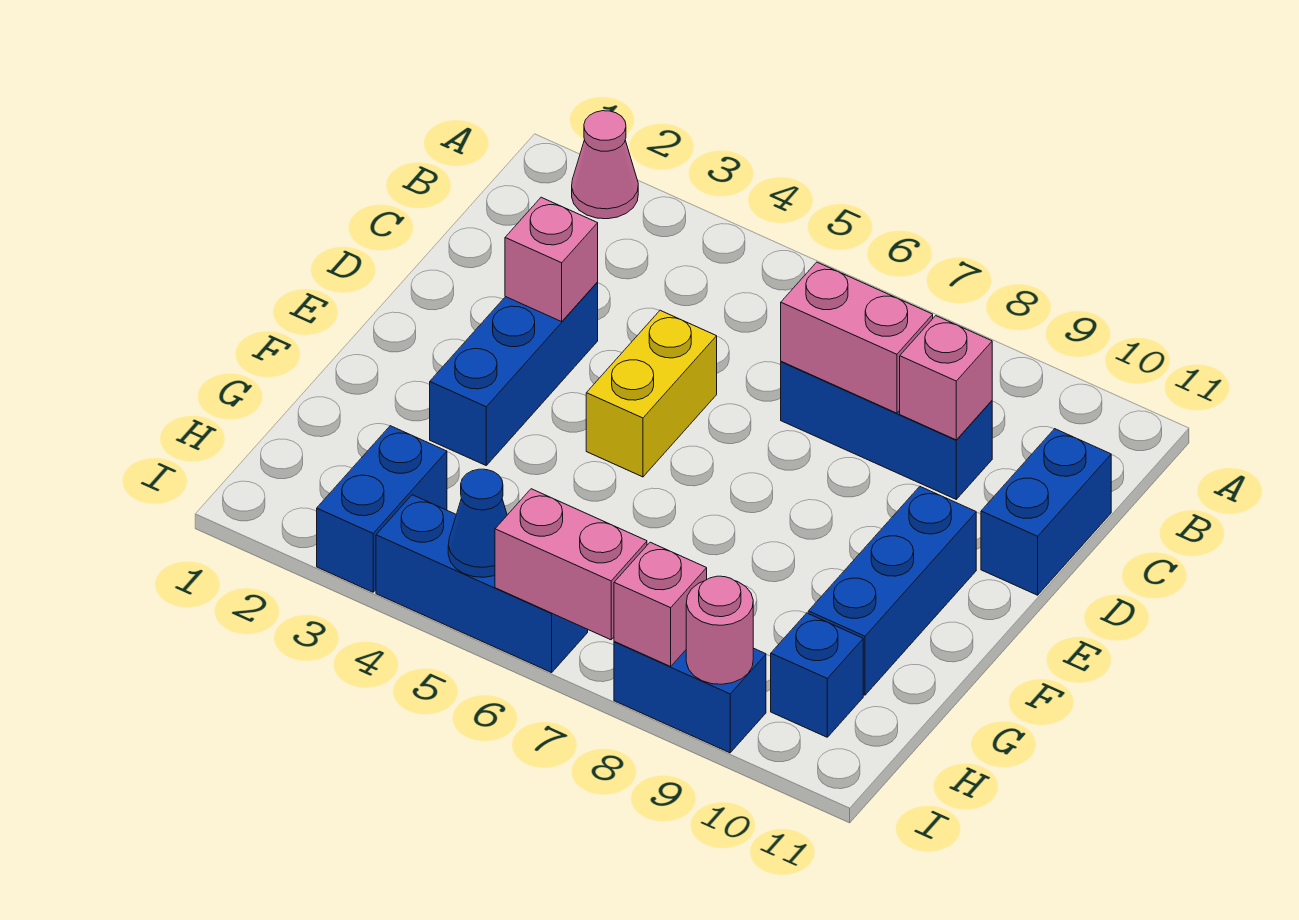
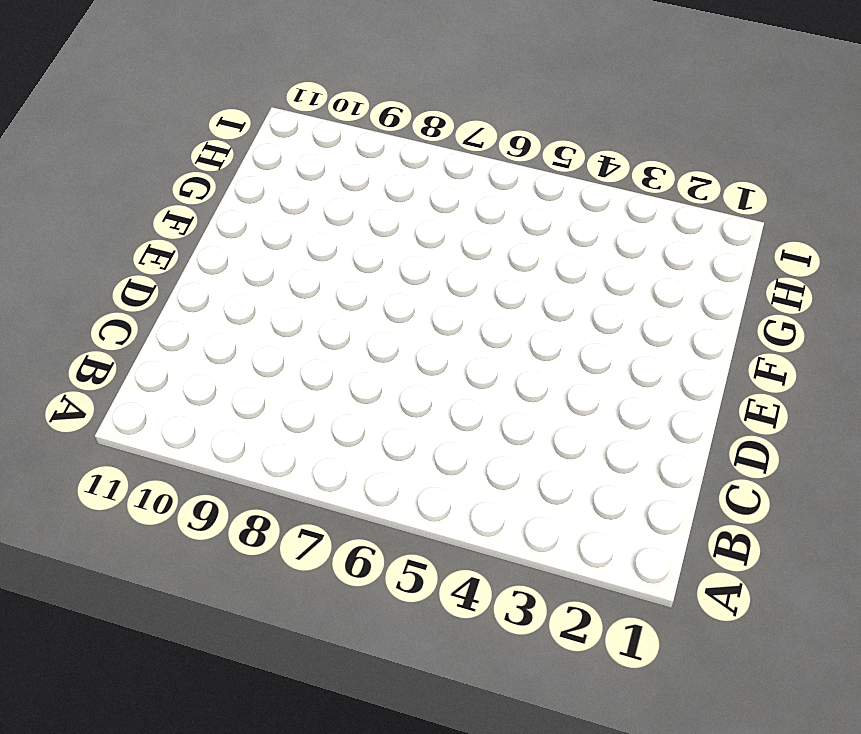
none -> pink cone A2 level 1
none -> blue brick C7:C9 level 1
none -> blue brick C11:D11 level 1

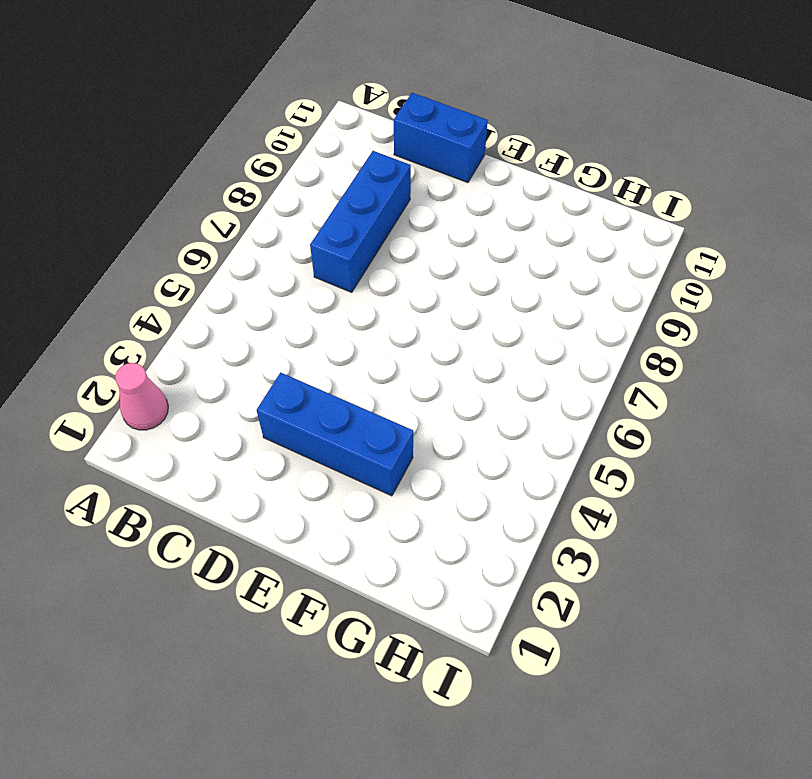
none -> yellow brick D5:E5 level 1
none -> blue brick E10:G10 level 1
none -> blue brick H3:I3 level 1

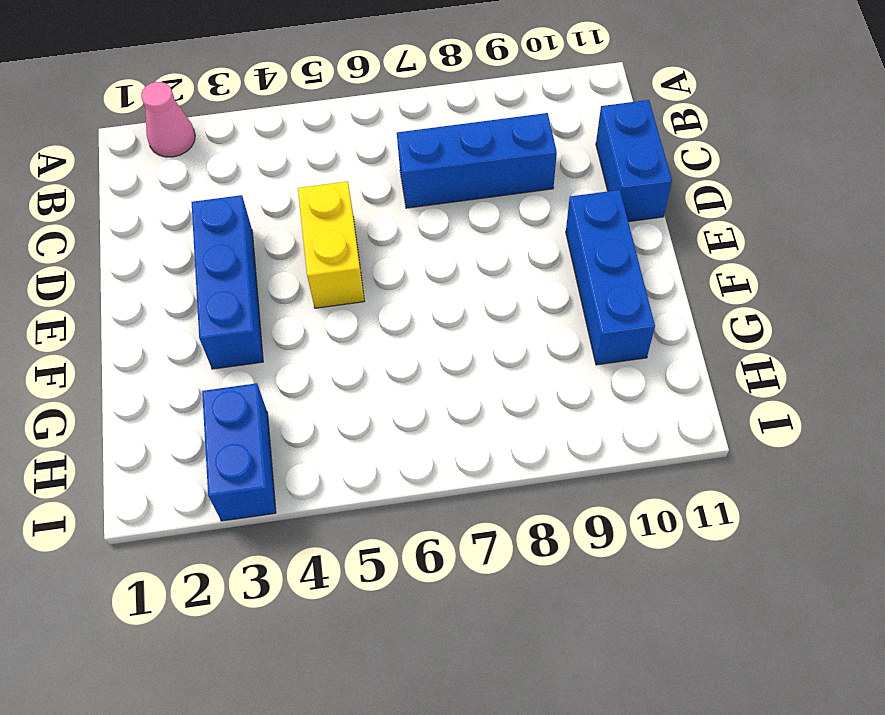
none -> blue brick H10 level 1
none -> blue brick I4:I6 level 1
none -> blue brick I8:I9 level 1

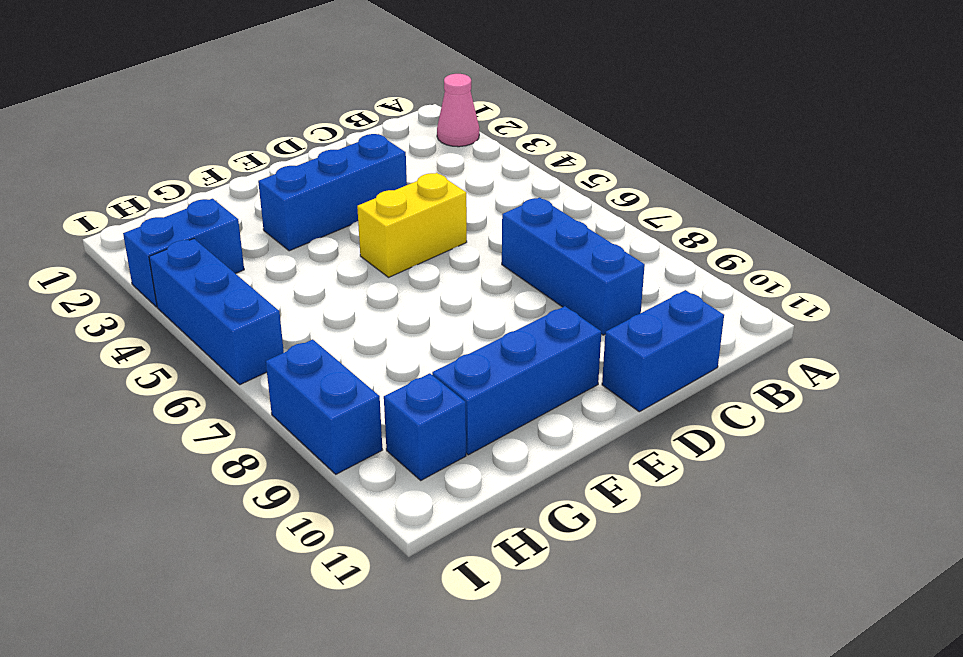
none -> pink brick C7:C8 level 2
none -> pink brick C9 level 2
none -> pink brick D3 level 2

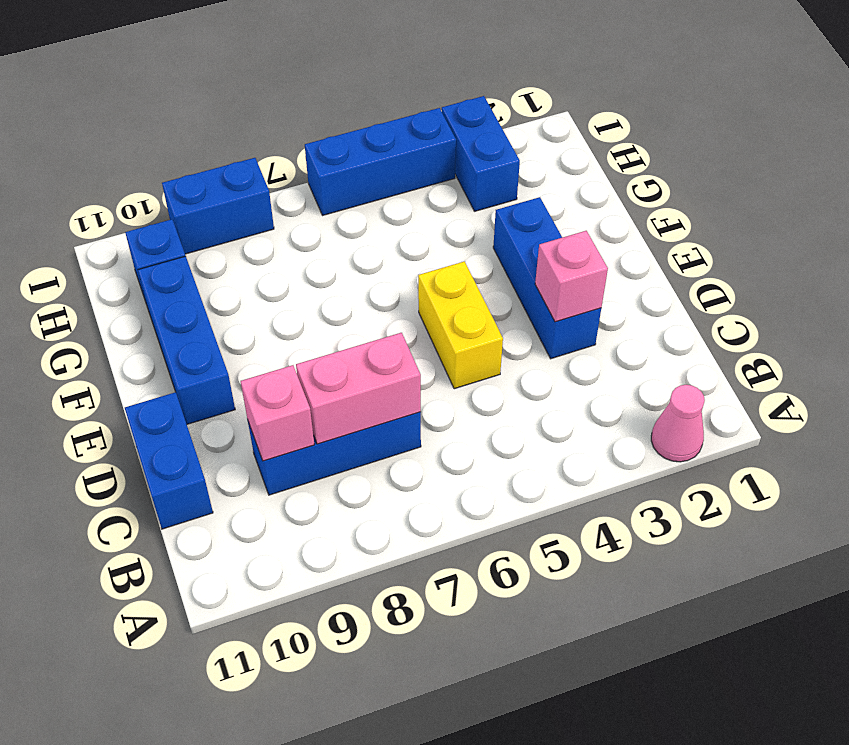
none -> blue cone I5 level 2
none -> pink brick I6:I7 level 2
none -> pink brick I8 level 2

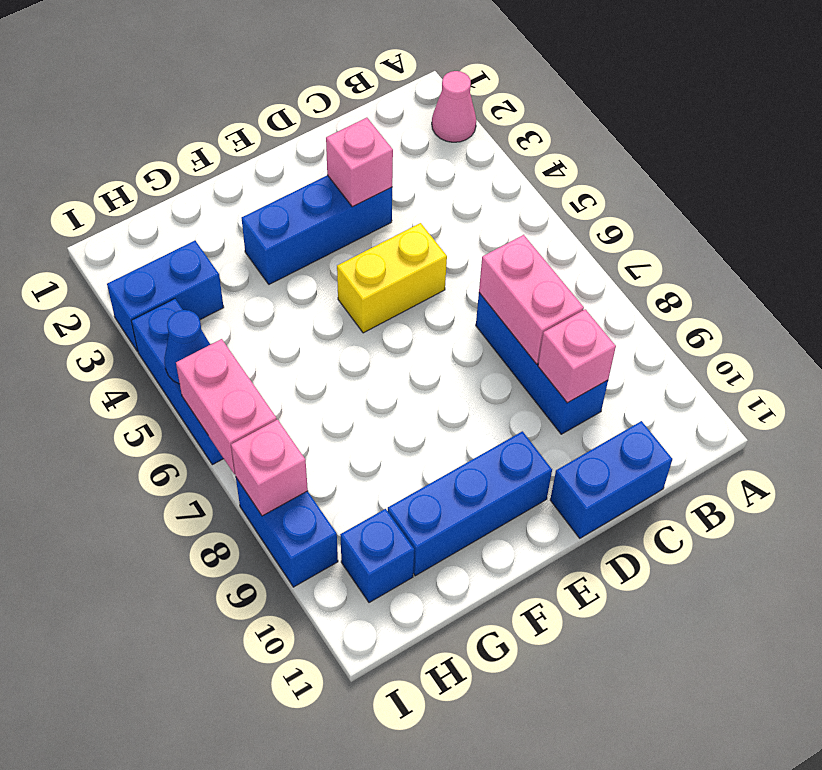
none -> pink round brick I9 level 2

